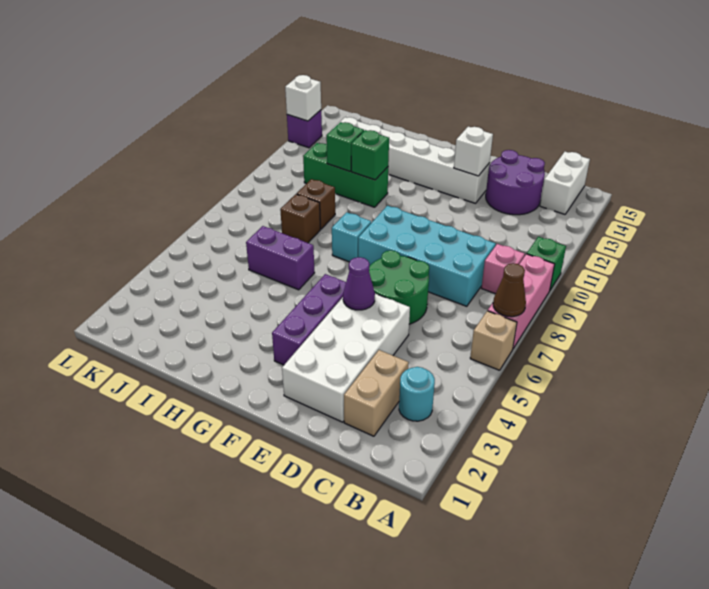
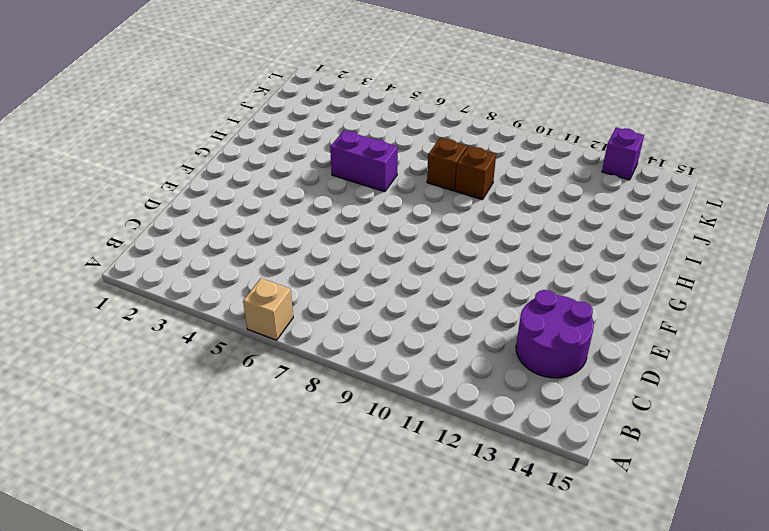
purple brick H5:H6 level 1 -> purple brick H6:I6 level 1
none -> pink brick A7:A9 level 1
none -> green brick A10 level 1
none -> cyan round brick B3 level 1

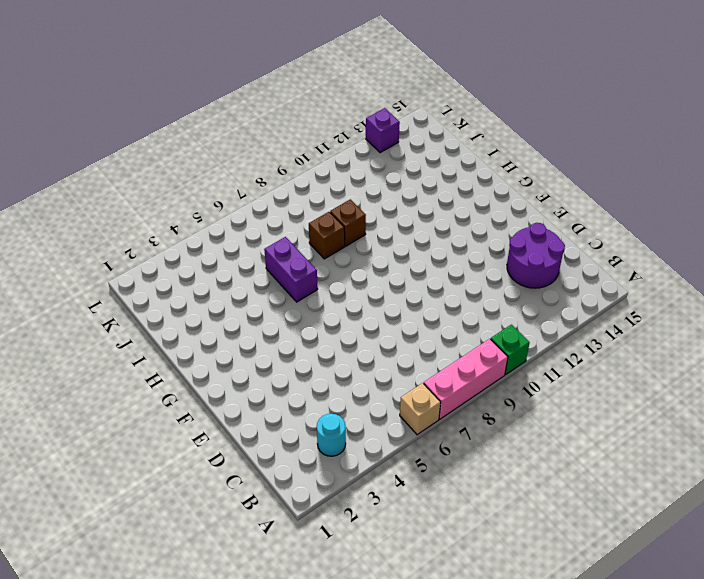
none -> pink brick B9 level 1
none -> white brick B14:B15 level 1
none -> tan brick C2:C3 level 1

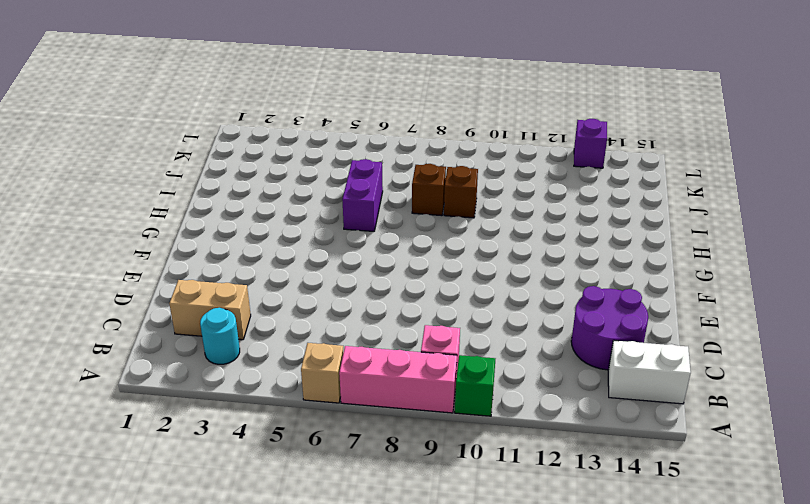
none -> cyan brick C8:F9 level 1
none -> white brick D2:E5 level 1
none -> green round brick D6:E7 level 1

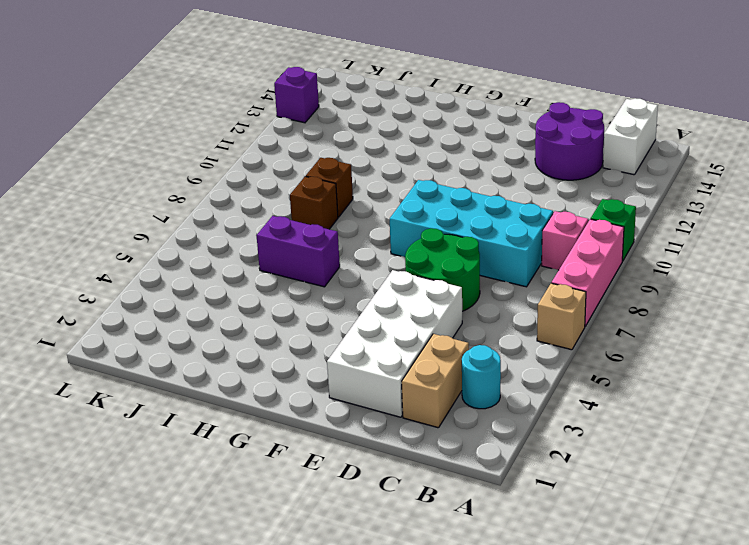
none -> white brick E13:J13 level 1
none -> purple brick F3:F5 level 1
none -> cyan brick G8 level 1

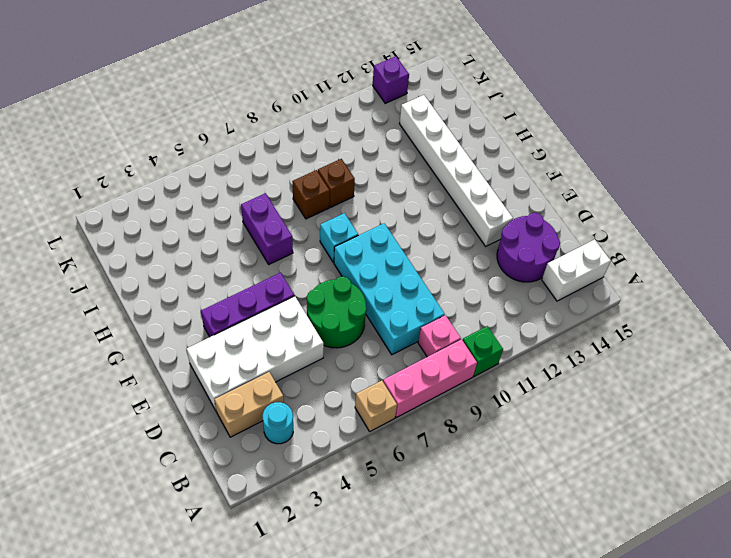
none -> green brick H11:J11 level 1
none -> brown cone A7 level 2
none -> purple cone E5 level 2

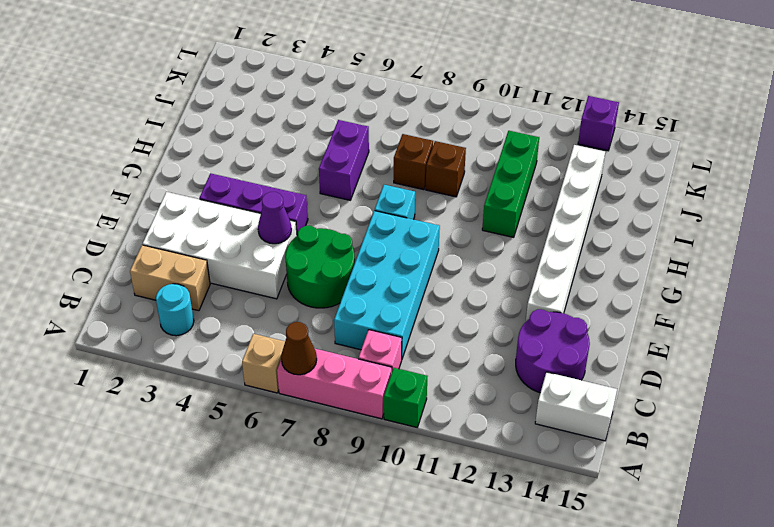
none -> white brick E13 level 2
none -> green brick H11 level 2
none -> green brick I11 level 2

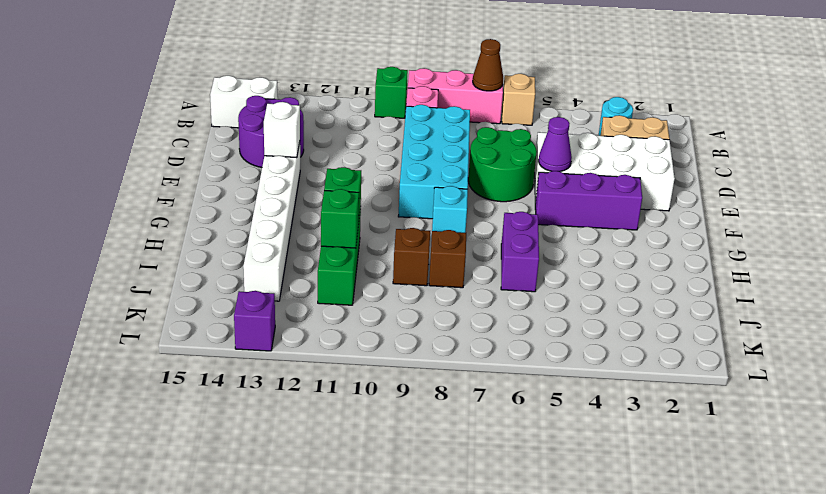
none -> white brick L13 level 2

